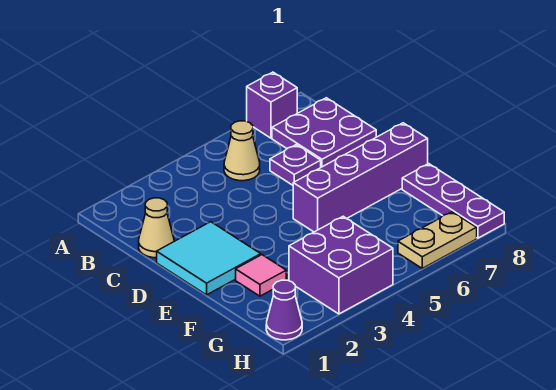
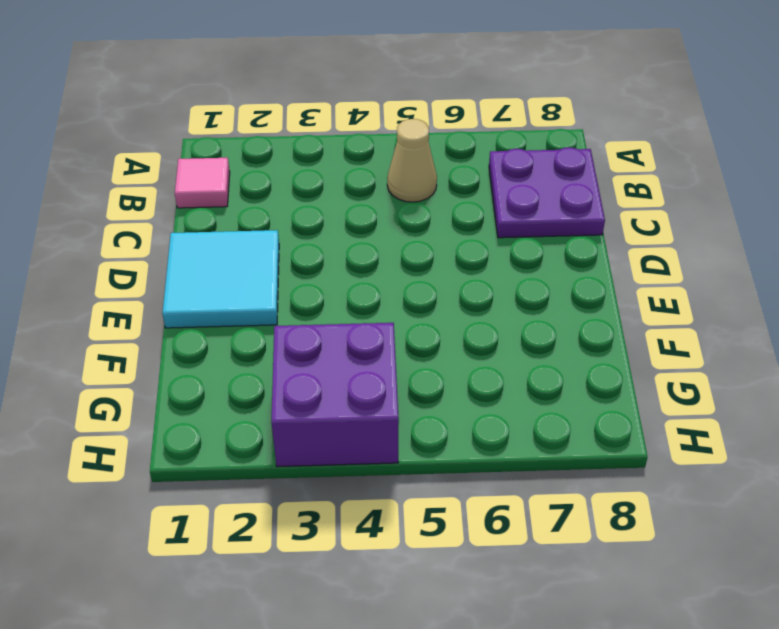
pink tile B1 level 1 -> pink tile F2 level 1
none -> purple brick A7 level 1
none -> tan cone C1 level 1
none -> purple plate C6 level 1

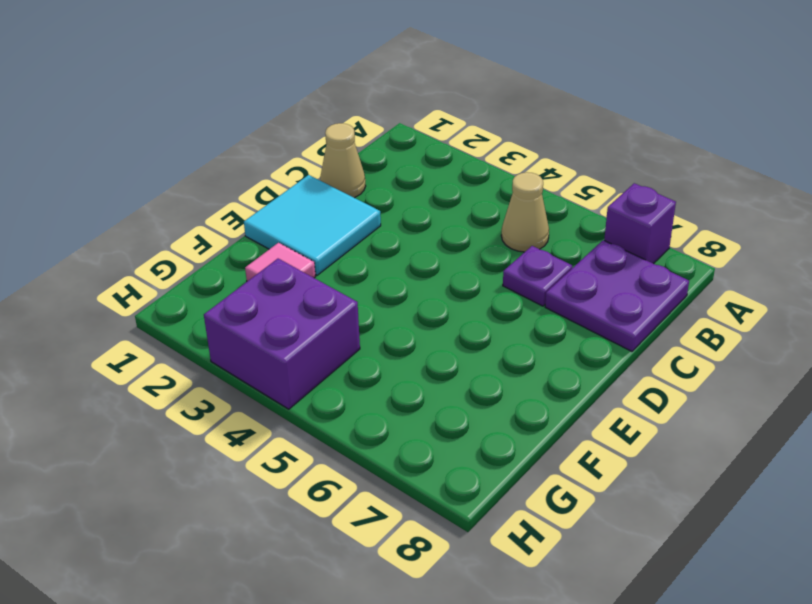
none -> purple brick E5:E8 level 1
none -> purple plate F8:H8 level 1
none -> purple cone H1 level 1

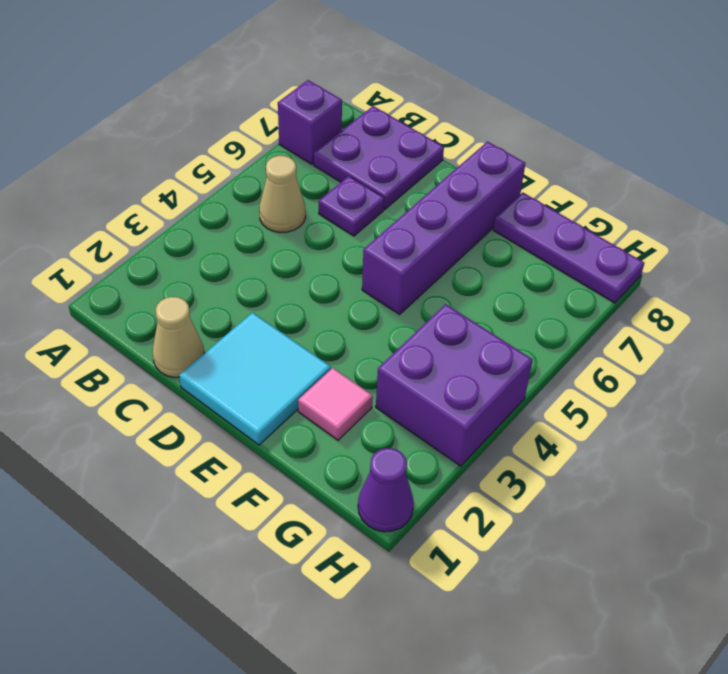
none -> tan plate H6:H7 level 1

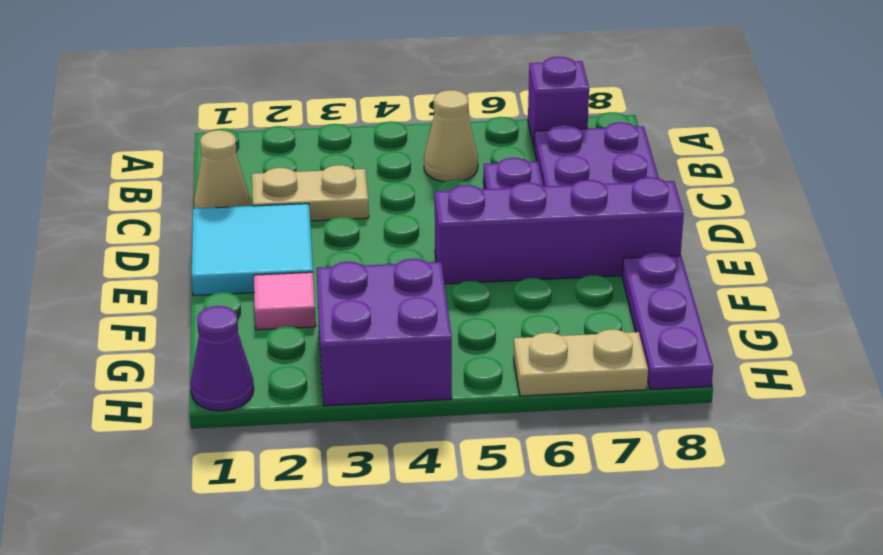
tan plate C2:C3 level 1 -> none

